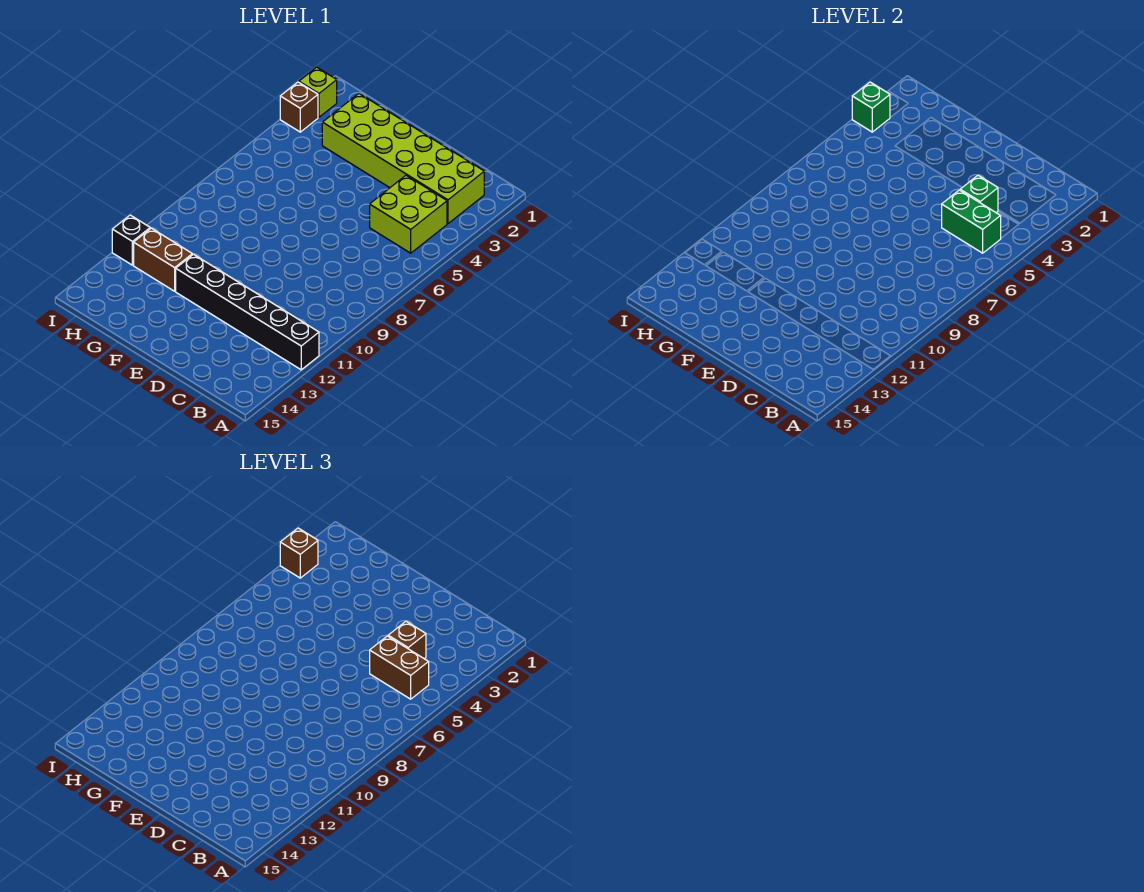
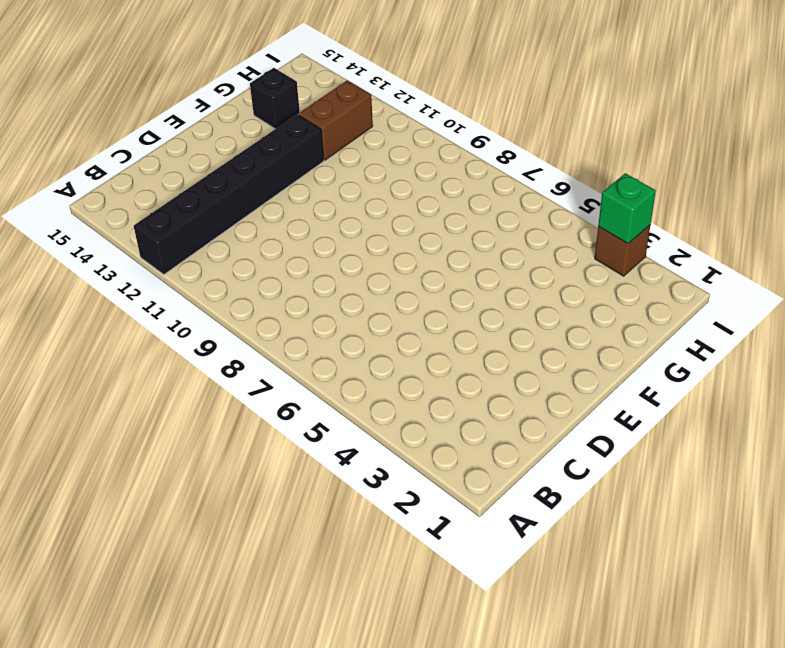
black brick G14 level 1 -> black brick I12 level 1
none -> lime brick B2:G3 level 1
none -> lime brick B4:C5 level 1
none -> lime brick I2 level 1

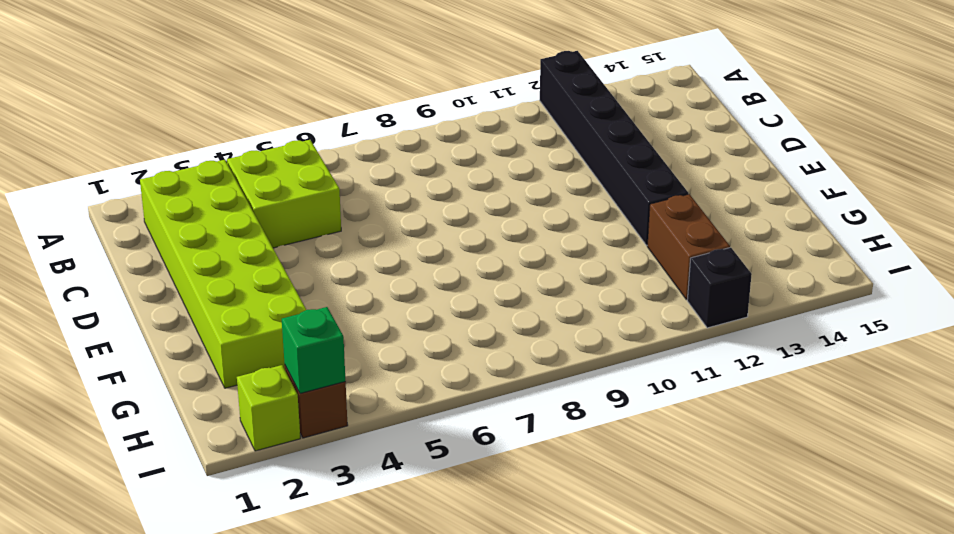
none -> green brick B5:C5 level 2
none -> green brick C4 level 2
none -> brown brick B5:C5 level 3

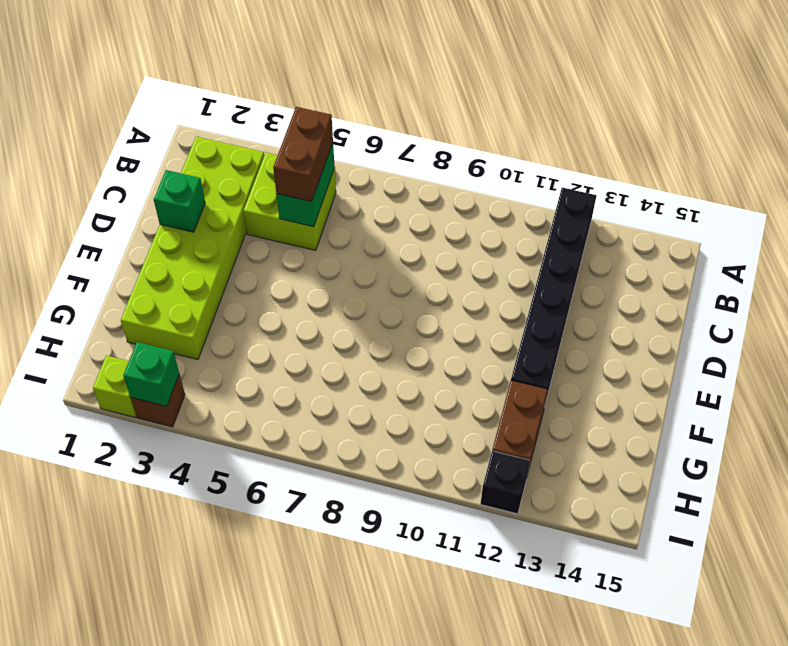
green brick D2 level 2 -> green brick C4 level 2
none -> brown brick C4 level 3
none -> brown brick I3 level 3

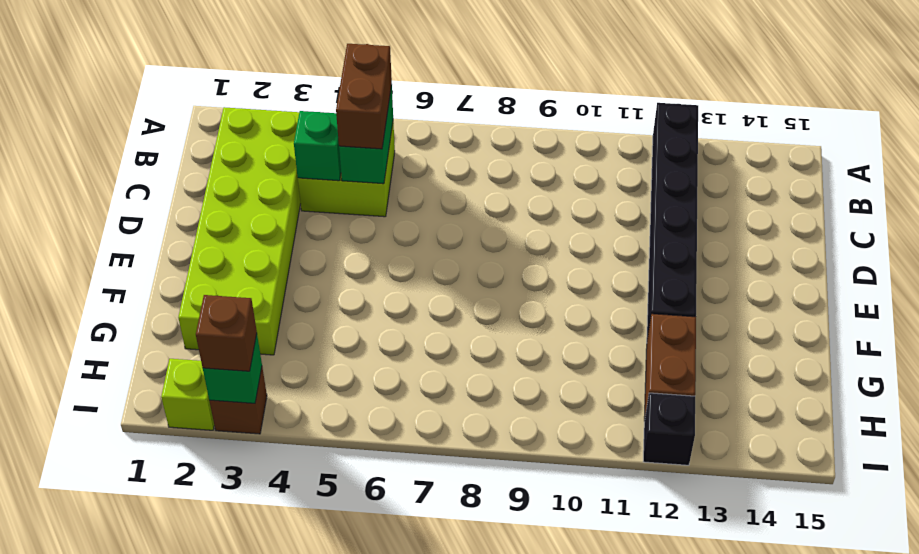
none -> brown brick C4 level 3

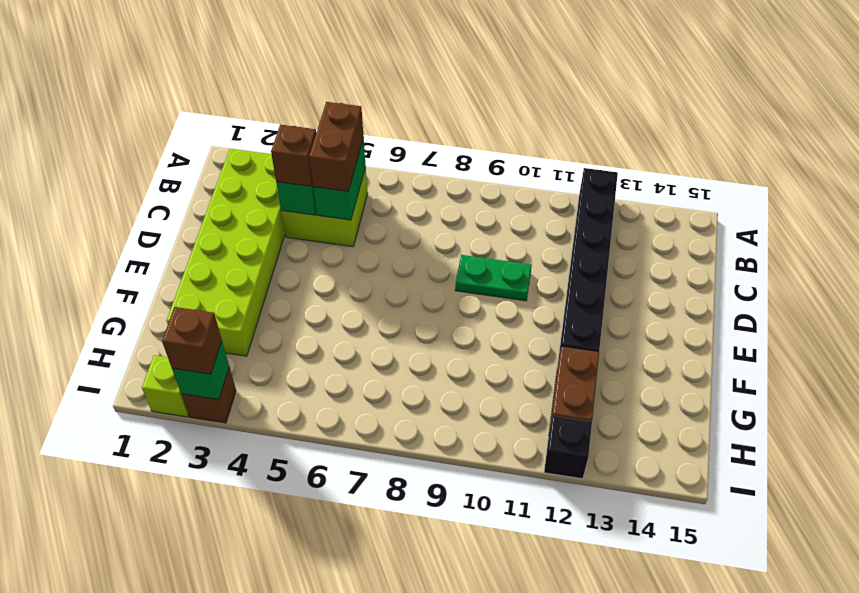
green plate D9:D10 level 1 -> none

